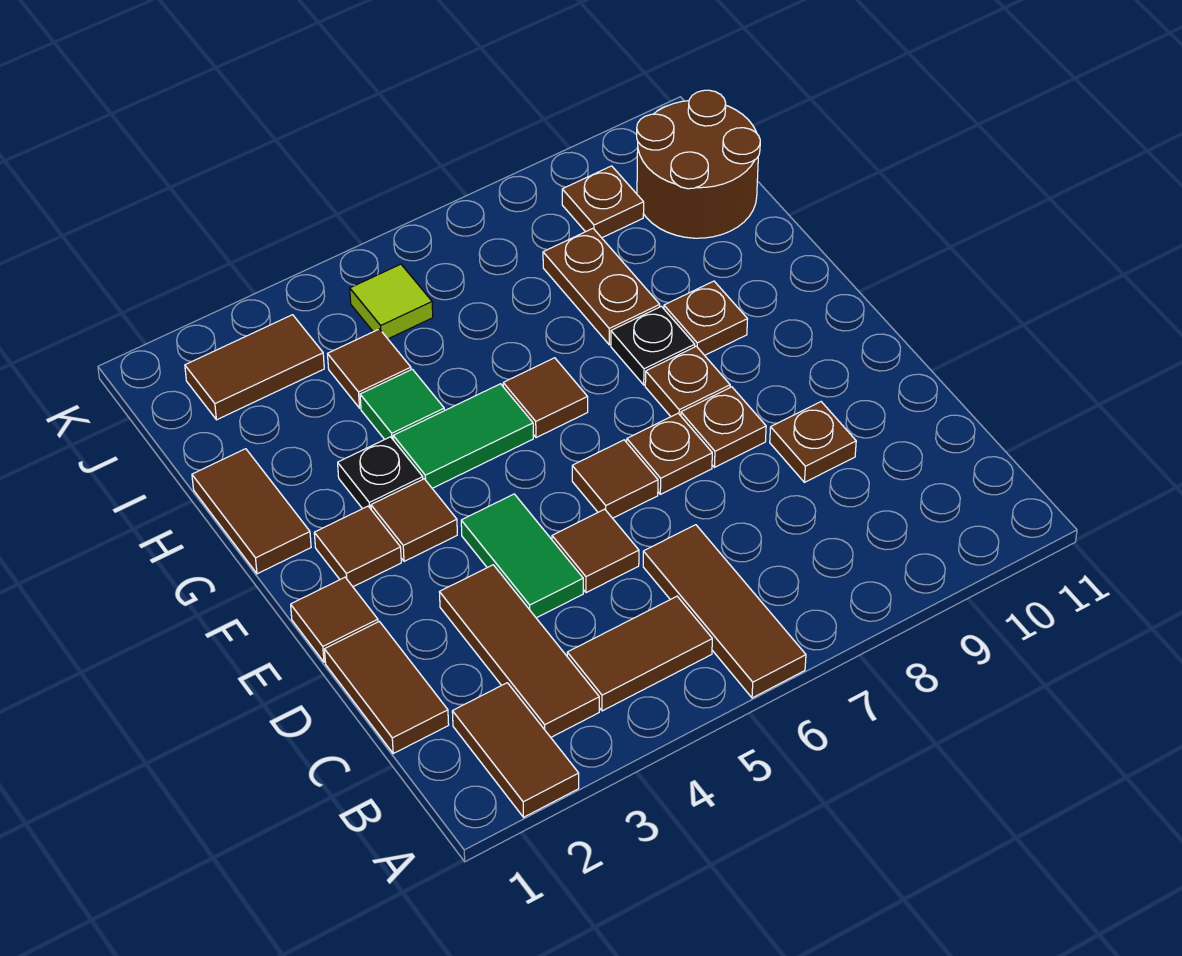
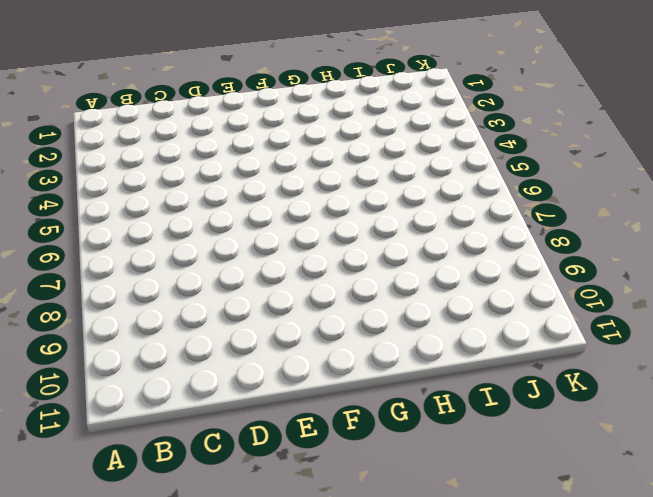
none -> brown tile A2:B2 level 1
none -> brown tile A6:C6 level 1
none -> brown tile B3:D3 level 1

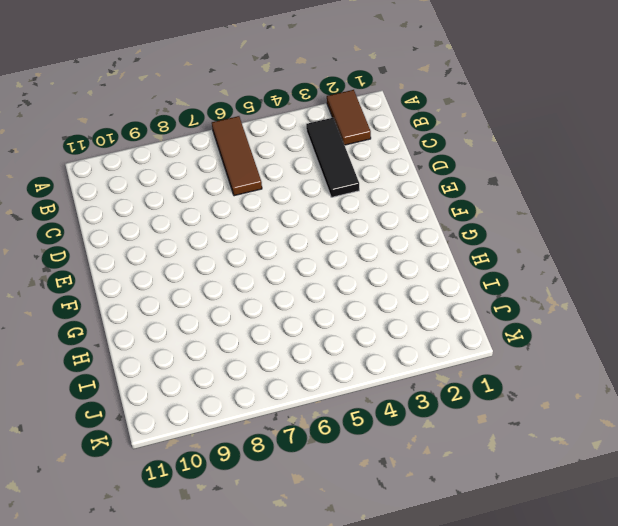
black tile B3:D3 level 1 -> brown tile B3:D3 level 1
none -> brown tile B4:B5 level 1
none -> brown tile C1:D1 level 1
none -> green tile D4:E4 level 1

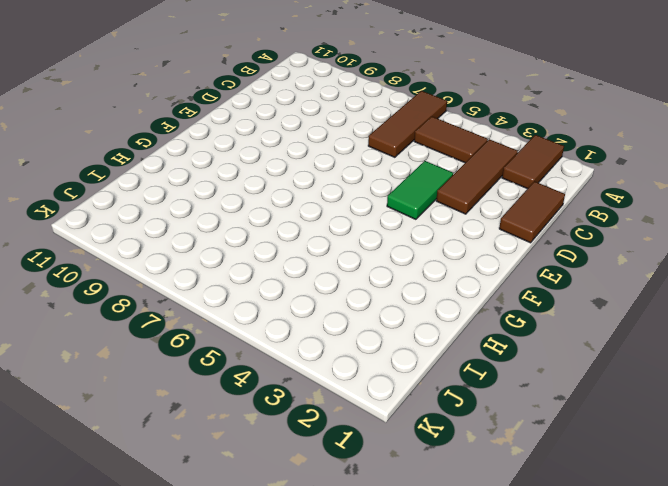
none -> brown tile D5 level 1
none -> brown plate D9 level 1
none -> brown tile E1 level 1

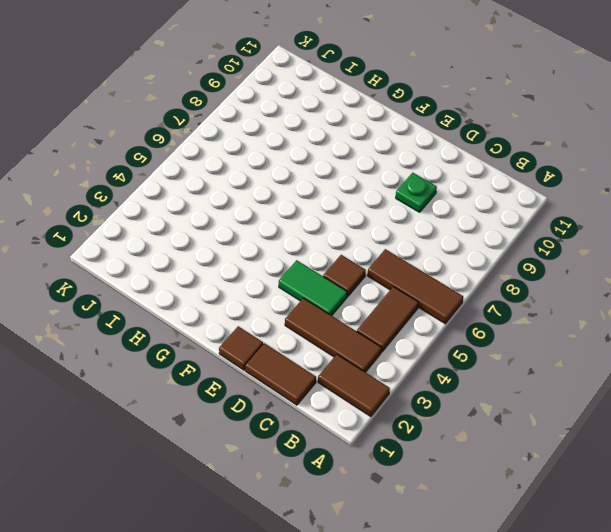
green plate D9 level 1 -> brown plate D9 level 1
none -> brown tile E6 level 1
none -> brown plate E7 level 1
none -> brown plate E8 level 1

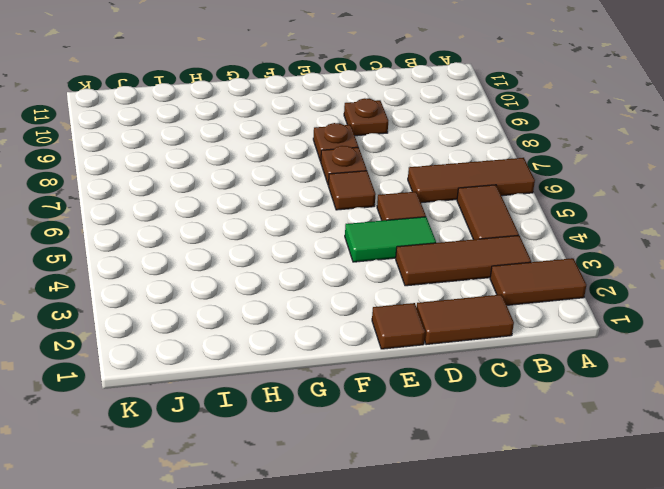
none -> brown tile F2 level 1
none -> brown tile F3 level 1
none -> brown plate F8 level 1

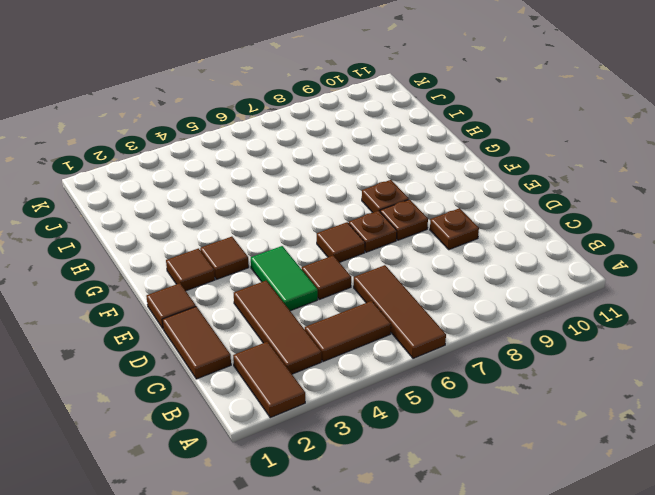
none -> brown tile G1:H1 level 1
none -> black plate G3 level 1
none -> green tile G4:G5 level 1

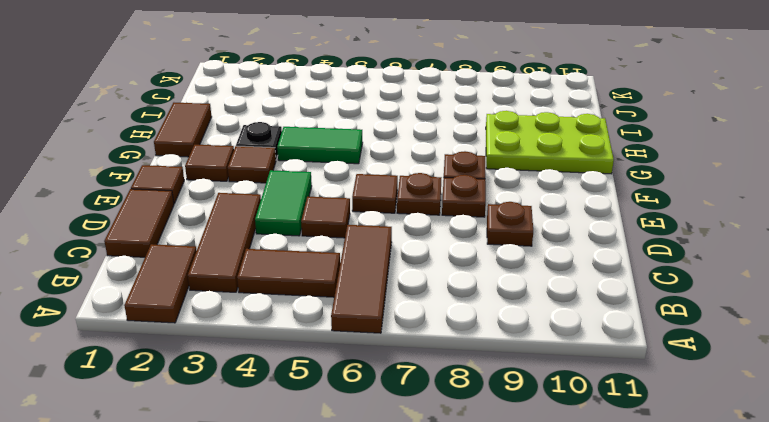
lime plate G9:H11 level 1 -> brown plate G9 level 1
none -> brown tile G6 level 1
none -> black plate G8 level 1
none -> green tile H4 level 1

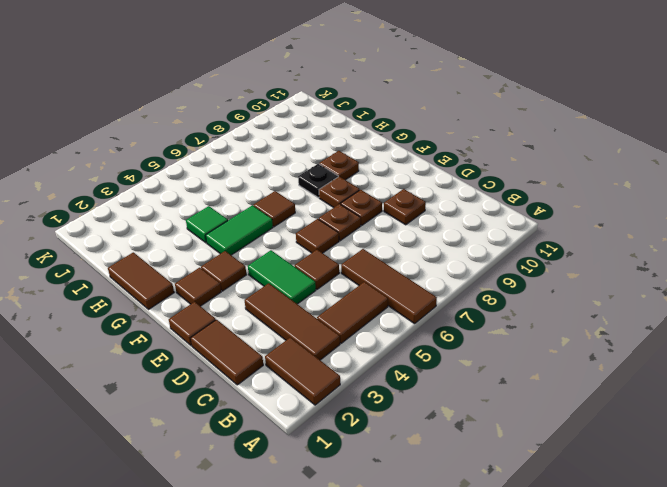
none -> black plate G3 level 1
none -> brown plate H8:I8 level 1
none -> brown tile I4 level 1

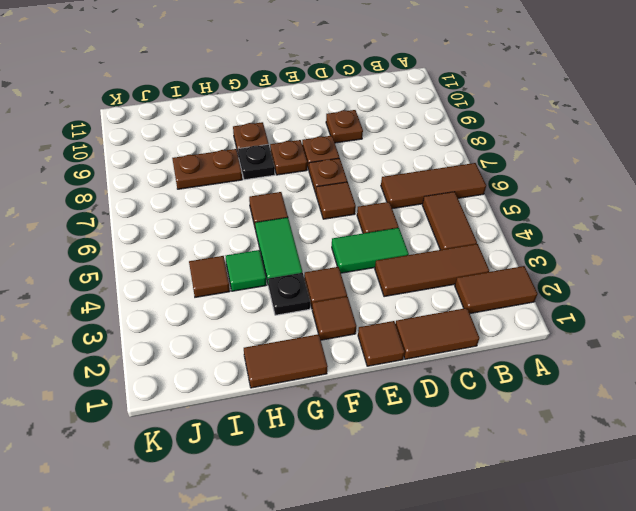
none -> brown round brick I10:J11 level 1
none -> brown tile J2:J3 level 1
none -> lime tile J5 level 1

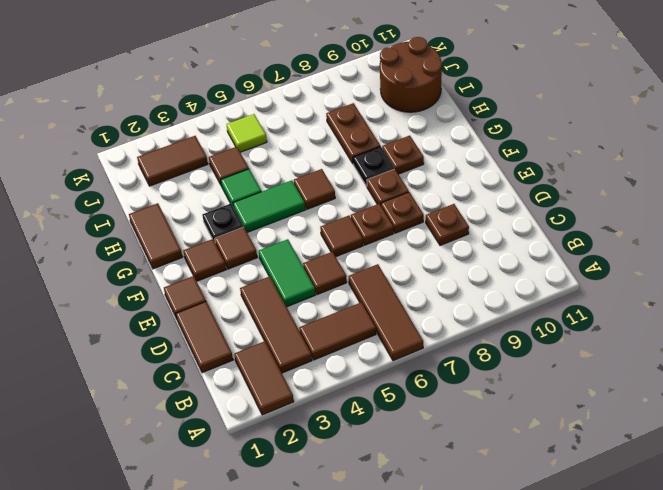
none -> brown plate J9 level 1

